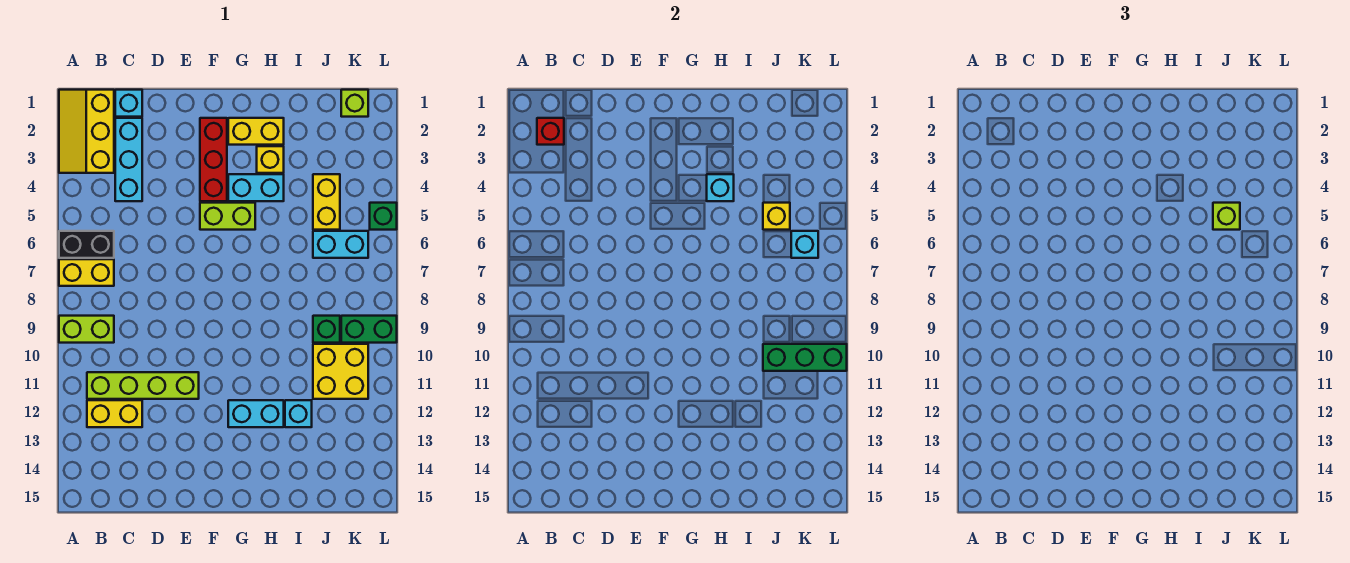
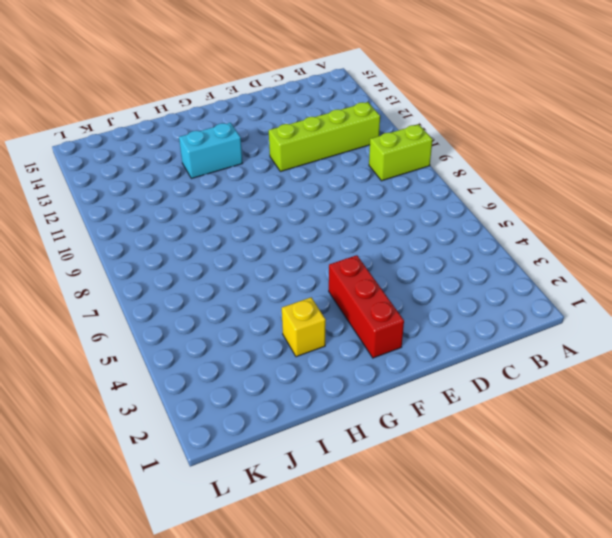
none -> yellow slope A1:B3 level 1 top B
none -> black brick A6:B6 level 1
none -> yellow brick A7:B7 level 1

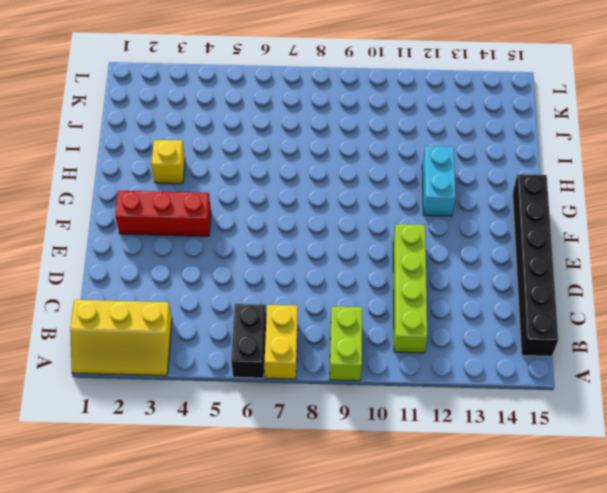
black brick B15:G15 level 1 -> none
none -> yellow brick B12:C12 level 1
none -> cyan brick C1 level 1
none -> cyan brick C2:C4 level 1

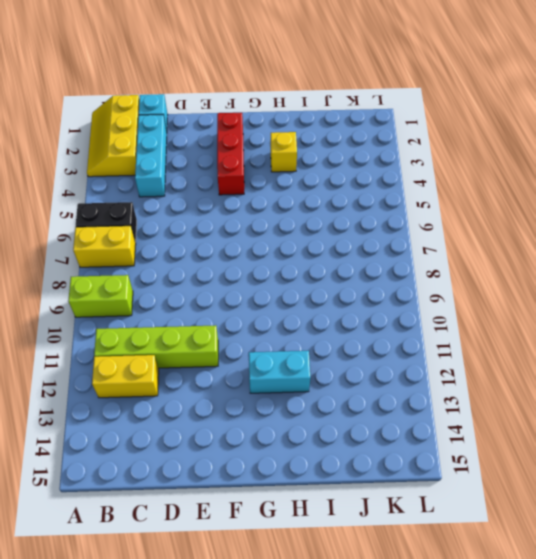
none -> lime brick F5:G5 level 1
none -> yellow brick G2:H2 level 1
none -> cyan brick G4:H4 level 1

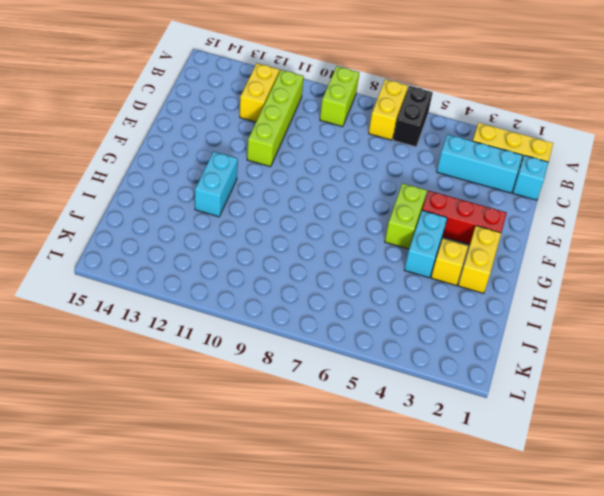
none -> cyan brick I12 level 1
none -> yellow brick J4:J5 level 1
none -> cyan brick J6:K6 level 1

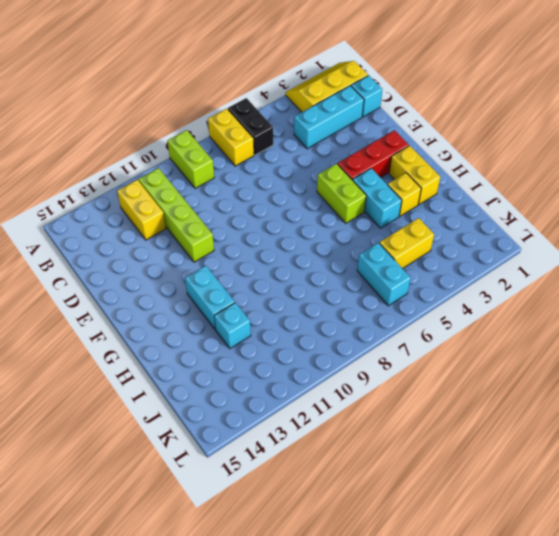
none -> green brick J9 level 1
none -> yellow brick J10:K11 level 1
none -> lime brick K1 level 1

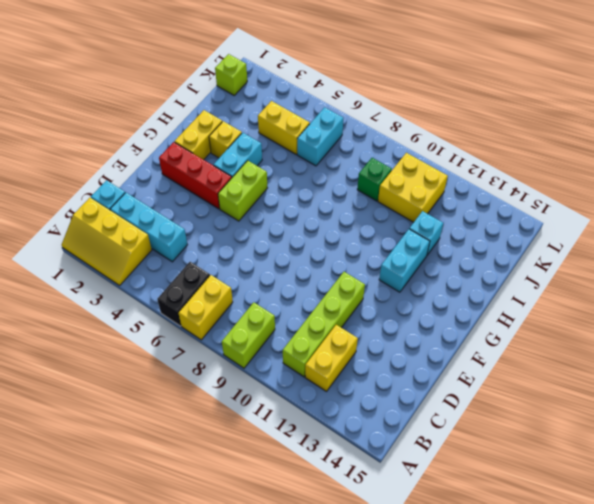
none -> green brick K9:L9 level 1
none -> green brick L5 level 1
none -> red brick B2 level 2

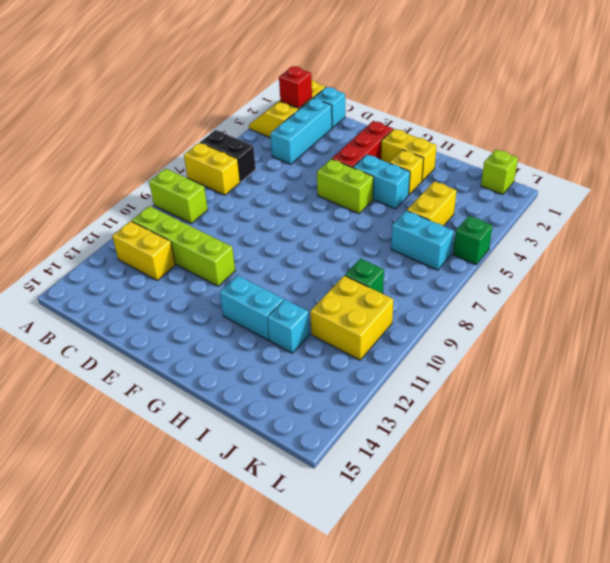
none -> green brick K9:L9 level 1
none -> cyan brick H4 level 2
none -> yellow brick J5 level 2

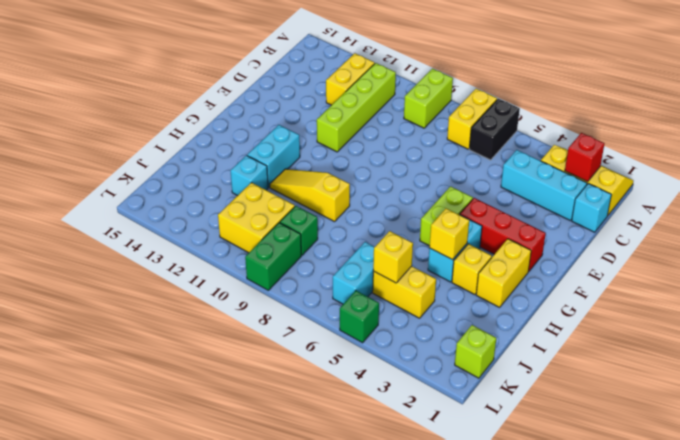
yellow brick H4 level 2 -> cyan brick H4 level 2
yellow slope H9:H11 level 1 top 9 -> none
none -> green brick J10:L10 level 2
none -> cyan brick K6 level 2
none -> lime brick J5 level 3

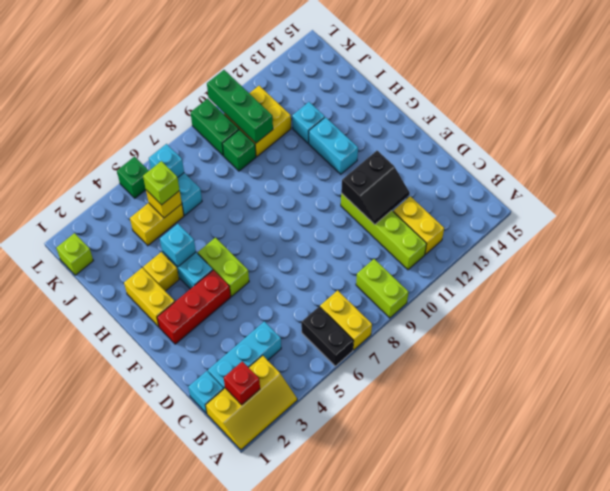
black slope D11:E12 level 2 top E -> none

